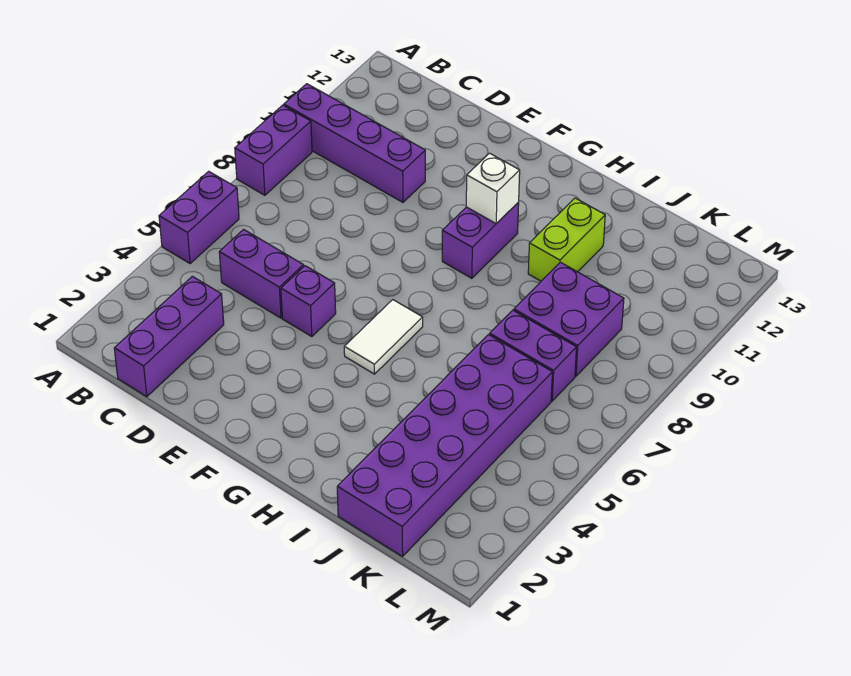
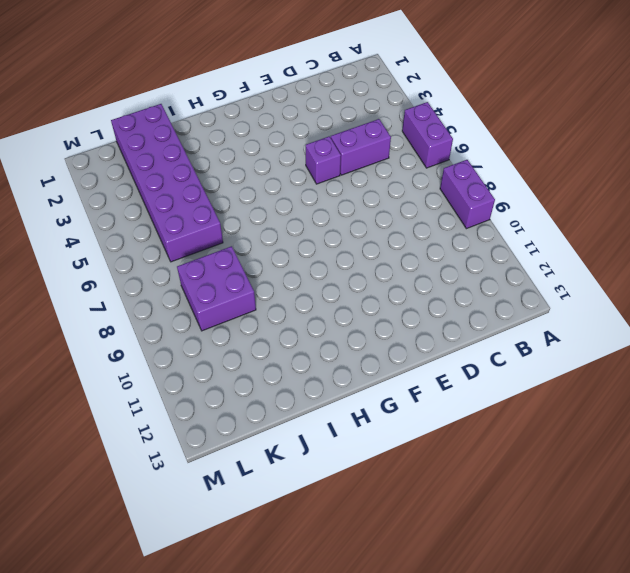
none -> purple brick A10:D10 level 1
none -> purple brick C1:C3 level 1
none -> white tile G5:G6 level 1

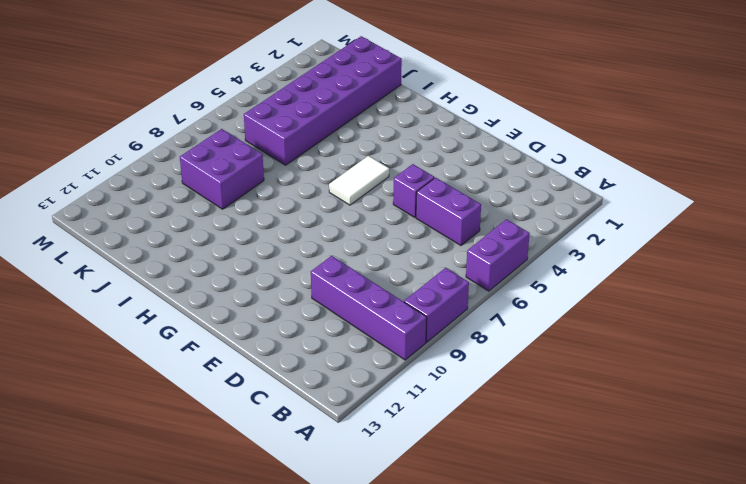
none -> purple brick C1:C3 level 1
none -> purple brick G9:G10 level 1
none -> lime brick I10:I11 level 1

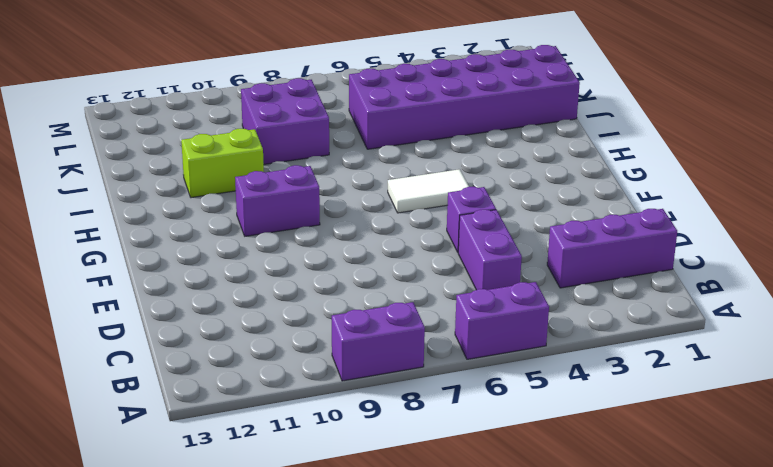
none -> purple brick A10:D10 level 1
none -> purple brick J7:K7 level 1
none -> white brick G10 level 2

